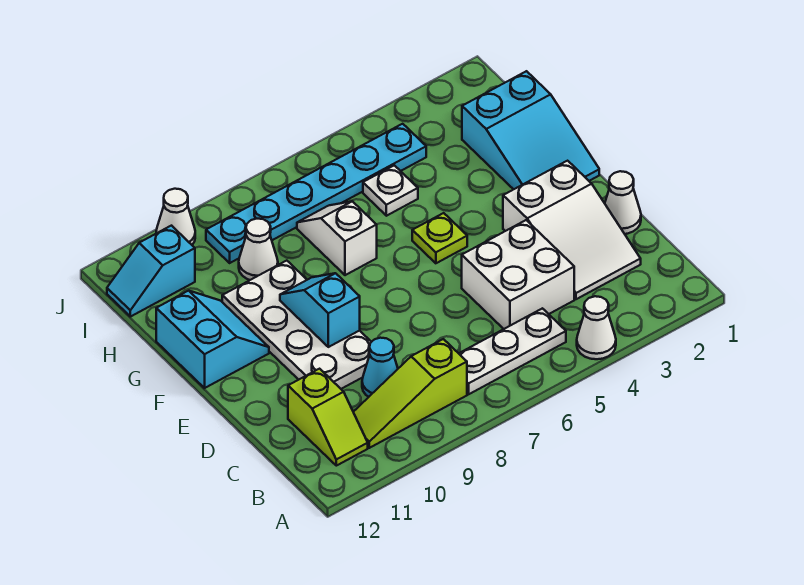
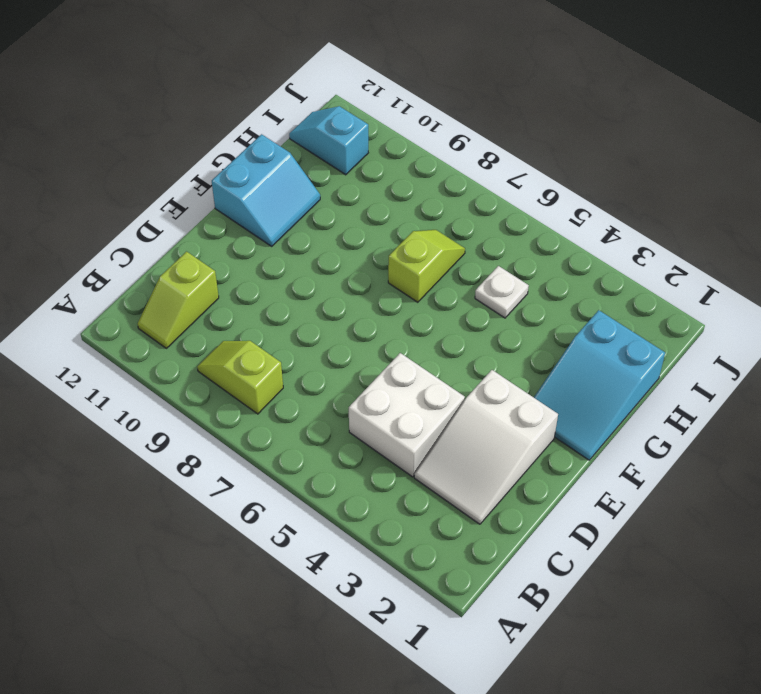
lime slope B8:B9 level 1 top 8 -> lime slope B8:B10 level 1 top 8
lime slope G7:H7 level 1 top G -> white slope G7:H7 level 1 top G
none -> white cone A4 level 1
none -> white plate B5:B7 level 1
none -> cyan cone C9 level 1

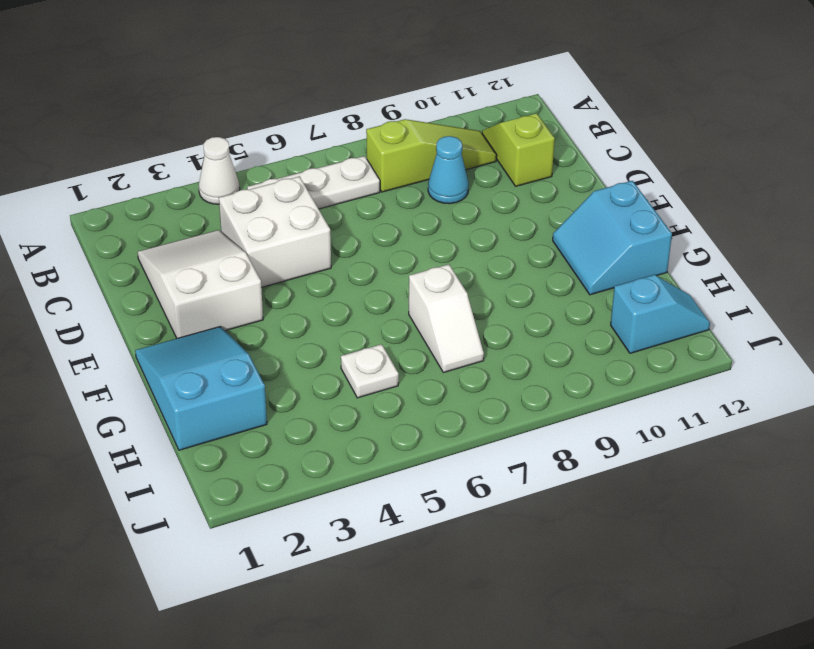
none -> white cone D1 level 1
none -> white plate D9:G10 level 1
none -> lime plate F5 level 1

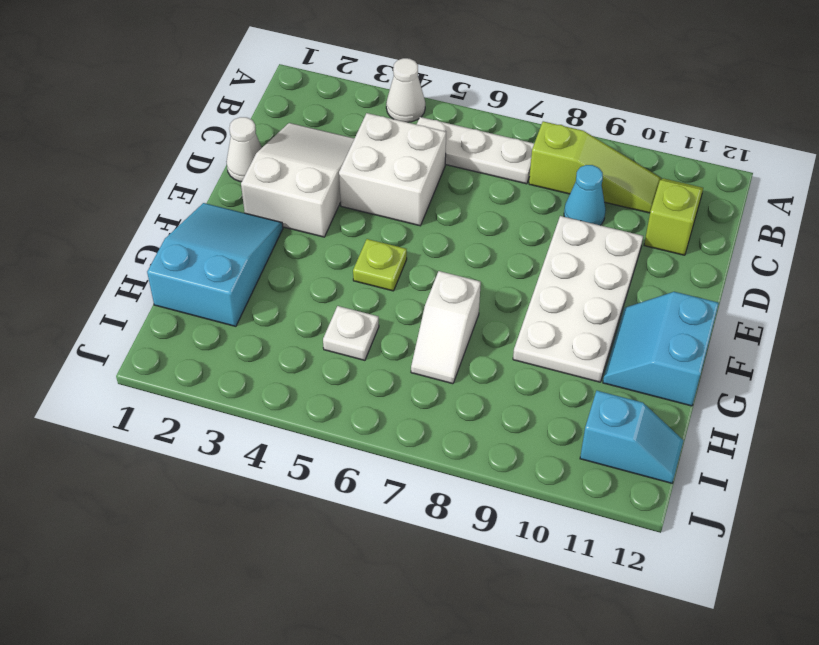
none -> white cone H9 level 1
none -> cyan plate I4:I9 level 1
none -> white cone J10 level 1

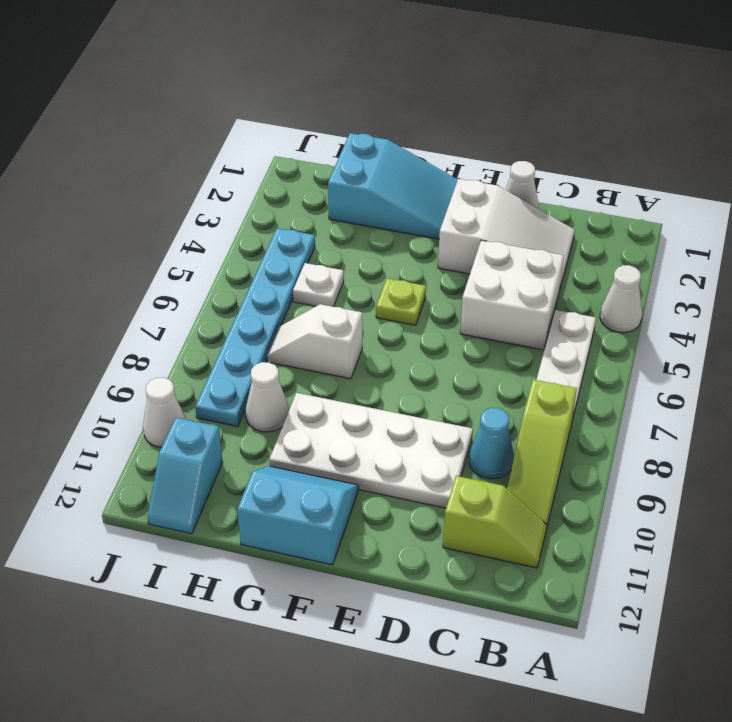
none -> cyan slope E9:F9 level 2 top E

